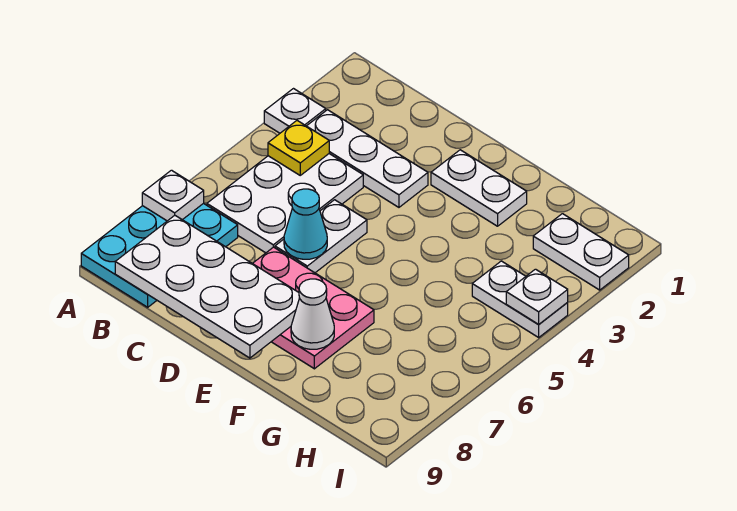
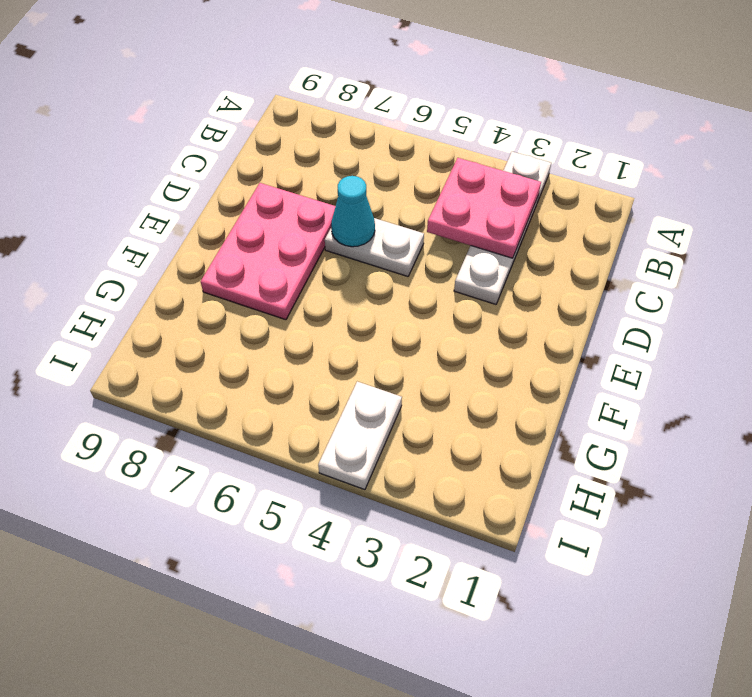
pink plate B3:C4 level 2 -> yellow plate B4 level 2
none -> cyan plate A7:B9 level 1
none -> white plate B4:C6 level 1
none -> white plate E2:F2 level 1

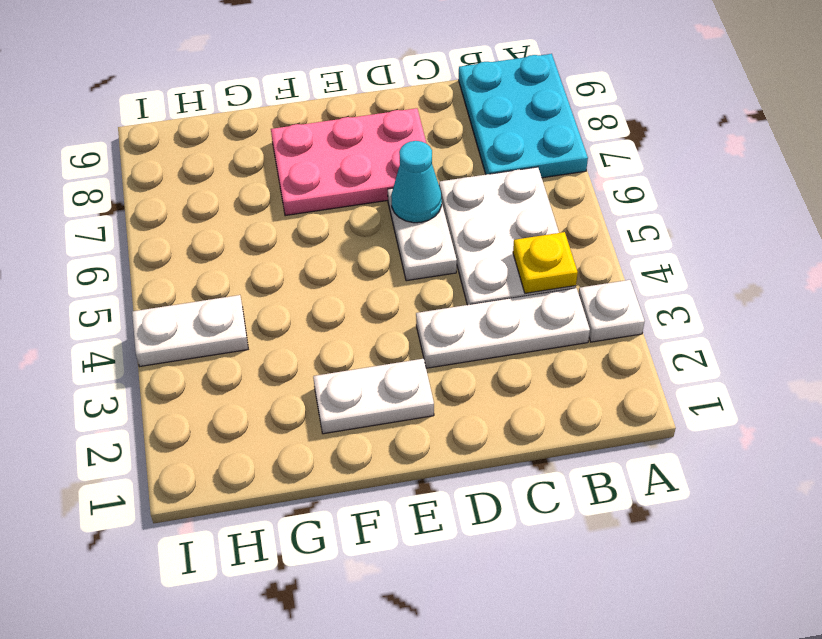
none -> white plate H2:I2 level 1
none -> white plate A7 level 2
none -> white plate B8:E9 level 2

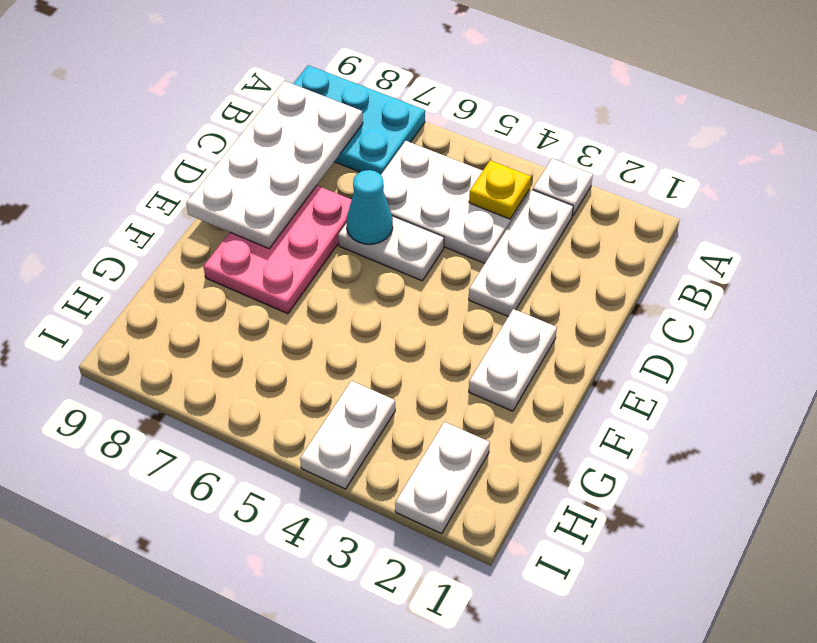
none -> white plate A7 level 2
none -> white cone F8 level 2
none -> white plate I4 level 2

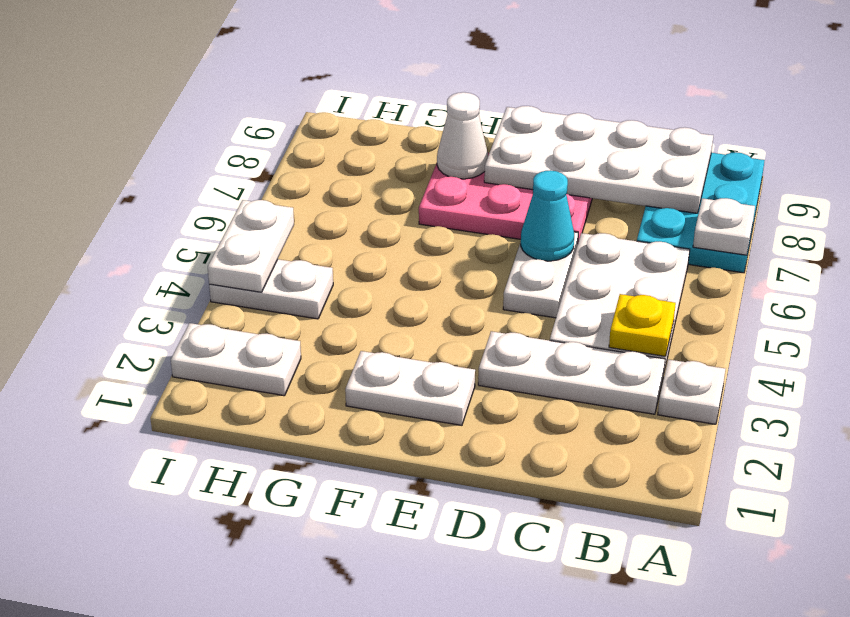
white plate I4:I5 level 2 -> white plate I4 level 2

